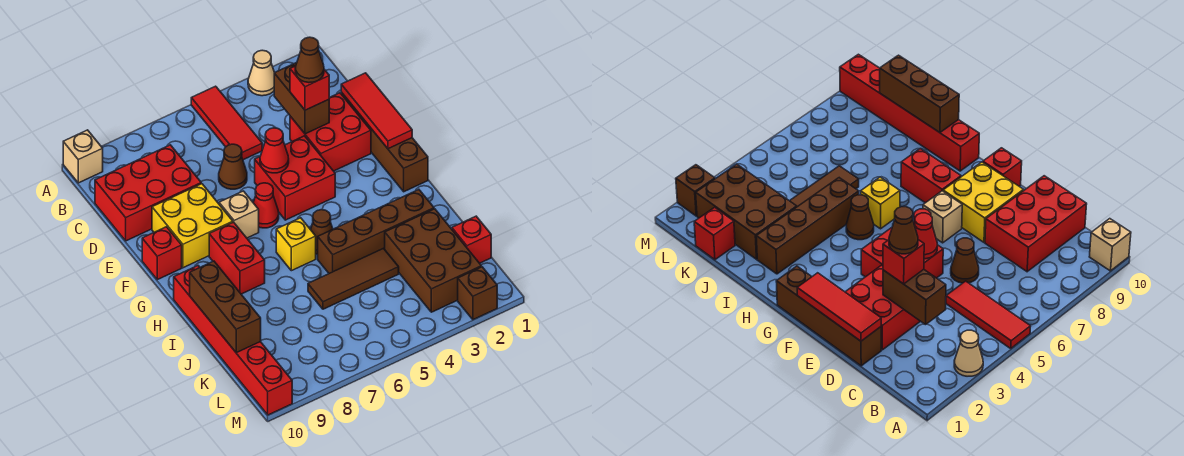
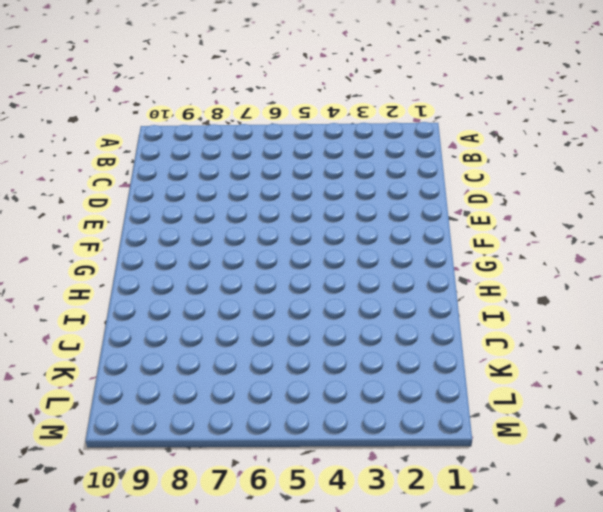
none -> tan cone A3 level 1
none -> red tile A5:C5 level 1
none -> tan brick A10 level 1

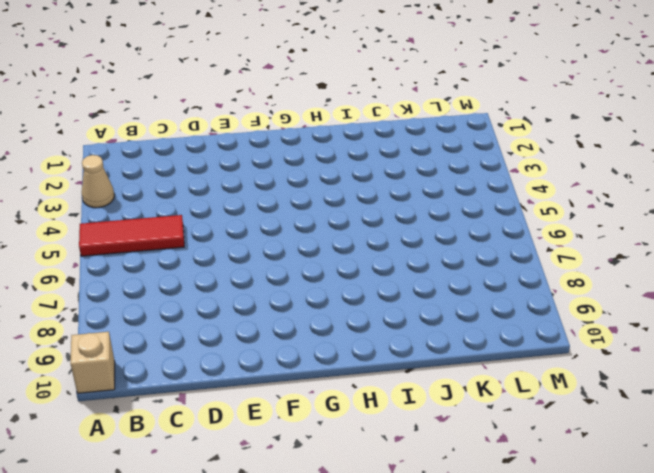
none -> red brick C8:D10 level 1
none -> brown brick D1:G1 level 1
none -> red brick D2:E3 level 1

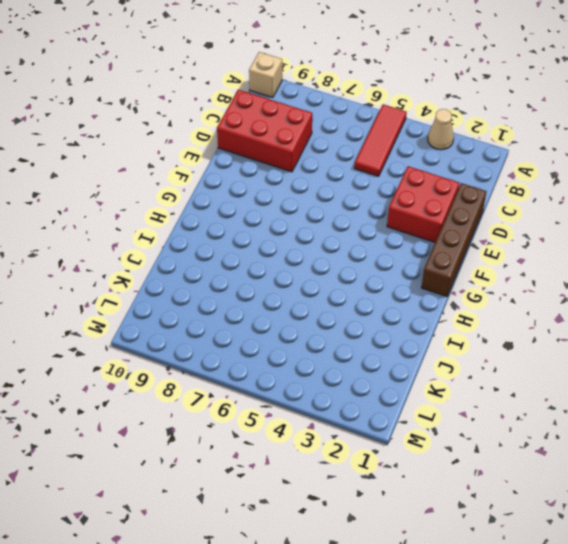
none -> brown cone D6 level 1
none -> red brick E4:F5 level 1
none -> yellow brick E8:F9 level 1

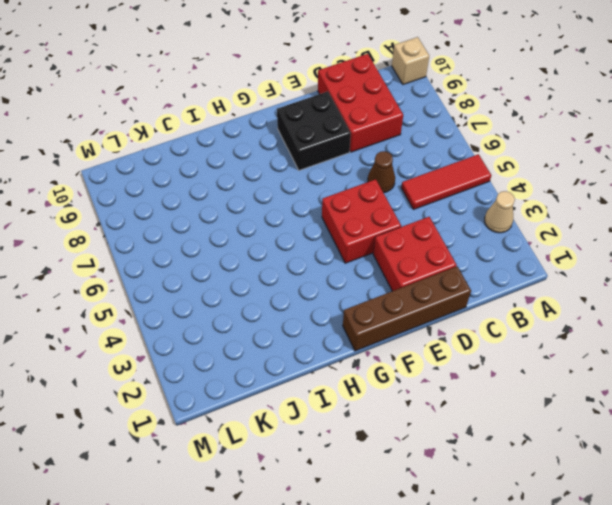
black brick E8:F9 level 1 -> yellow brick E8:F9 level 1
none -> red cone F6 level 1
none -> tan brick F7 level 1
none -> red brick F10 level 1

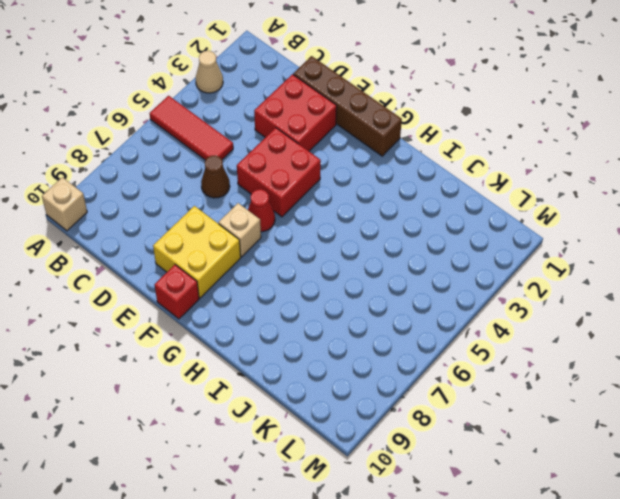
none -> red brick C8:D10 level 1
none -> red brick G8:H8 level 1
none -> brown cone H5 level 1

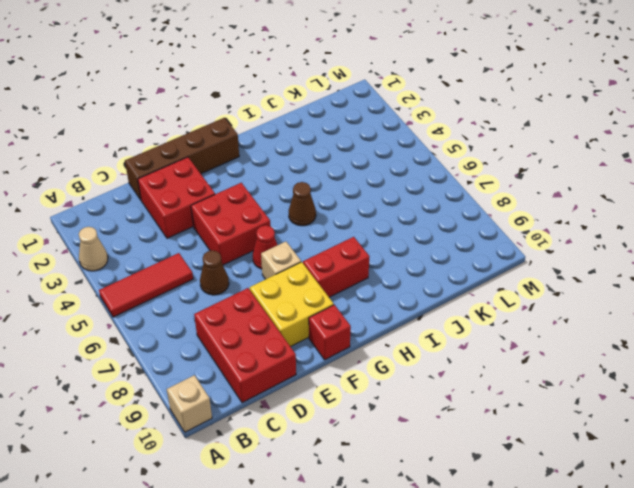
none -> yellow brick H6 level 1
none -> red brick H10:M10 level 1
none -> brown brick I2:I5 level 1

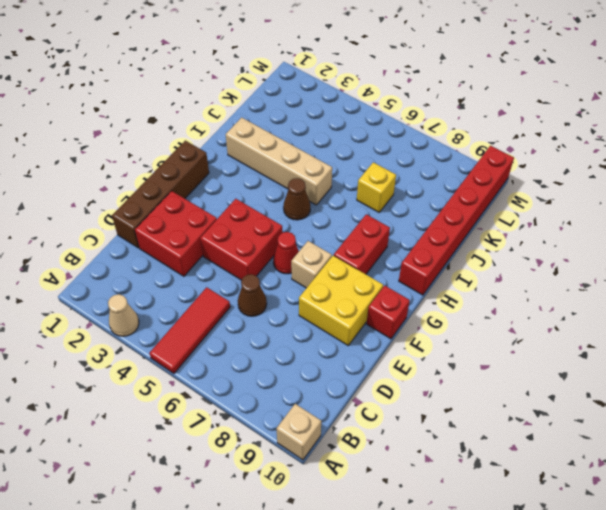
tan brick I2:I5 level 1 -> brown brick I2:I5 level 1
yellow brick J7 level 1 -> yellow brick H6 level 1
none -> red brick C8:D10 level 1
none -> brown brick J2:L3 level 1
none -> brown tile J4:J6 level 1

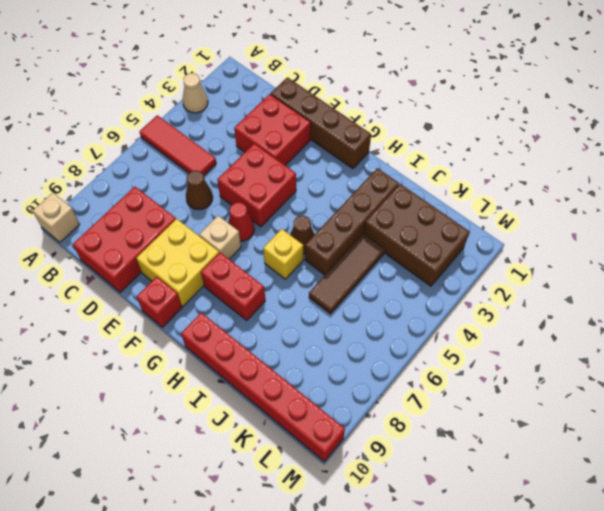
none -> red brick K1 level 1
none -> brown brick M2 level 1
none -> brown brick C3:D3 level 2

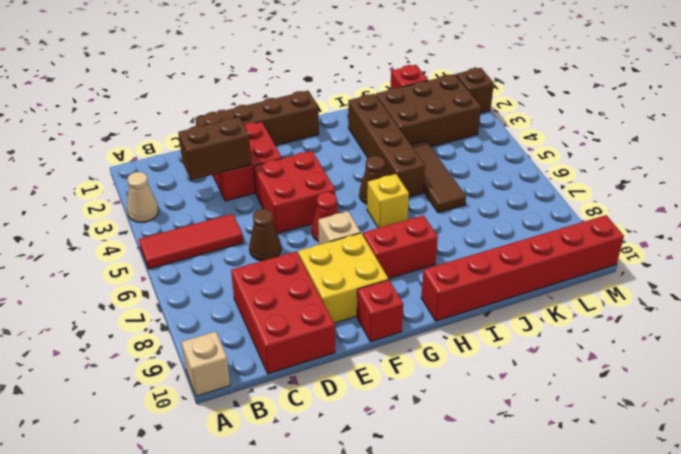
none -> red tile D1:F1 level 2
none -> red cone E5 level 2
none -> brown brick I10:K10 level 2

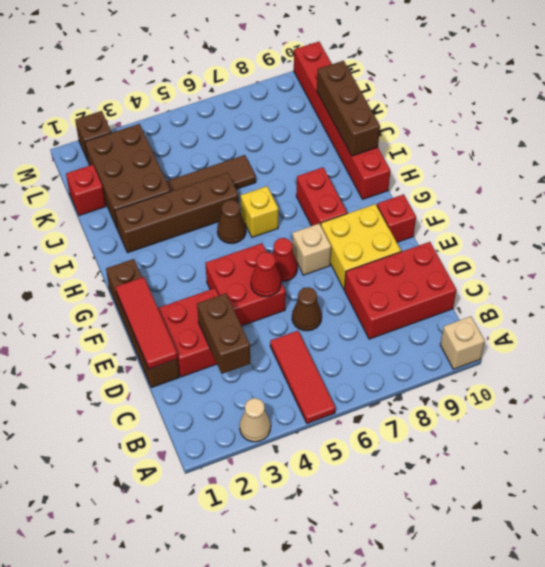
none -> red brick D3 level 3
none -> brown cone D3 level 4

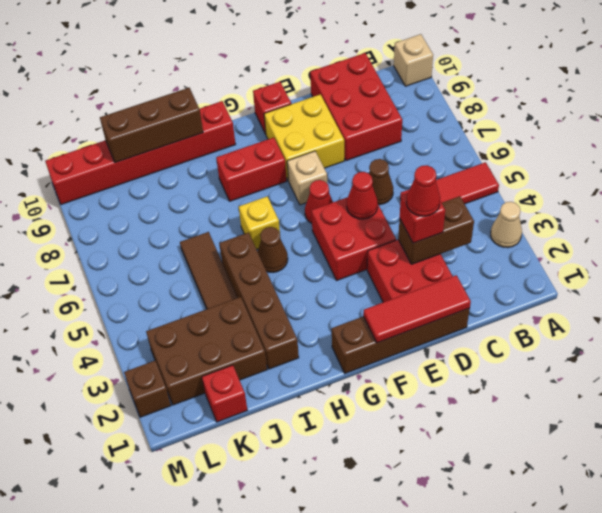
red cone D3 level 4 -> brown cone D3 level 4

